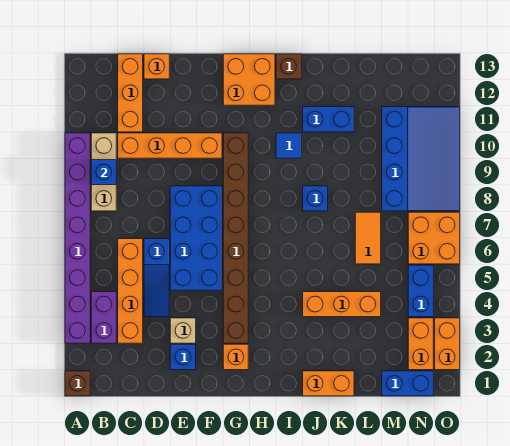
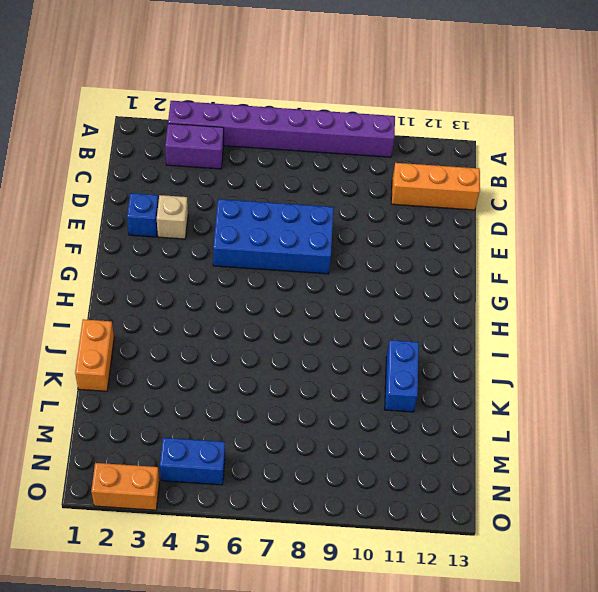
none -> brown brick A1 level 1
none -> tan brick B8:B10 level 1
none -> orange brick C3:C6 level 1

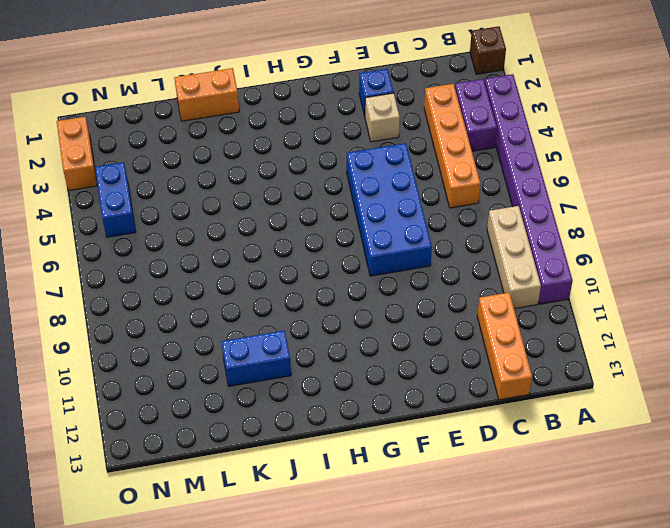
none -> orange brick C10:F10 level 1
none -> blue slope D4:D6 level 1 top 6
none -> orange brick D13 level 1

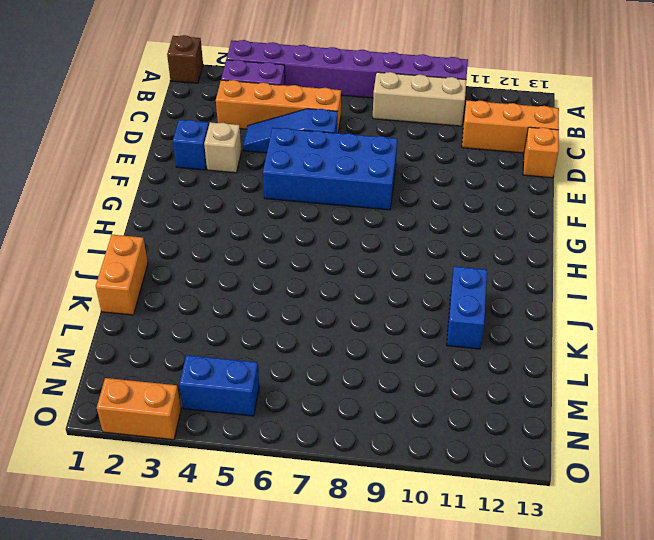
none -> orange brick C10:F10 level 1
none -> orange brick G2 level 1
none -> brown brick G3:G10 level 1

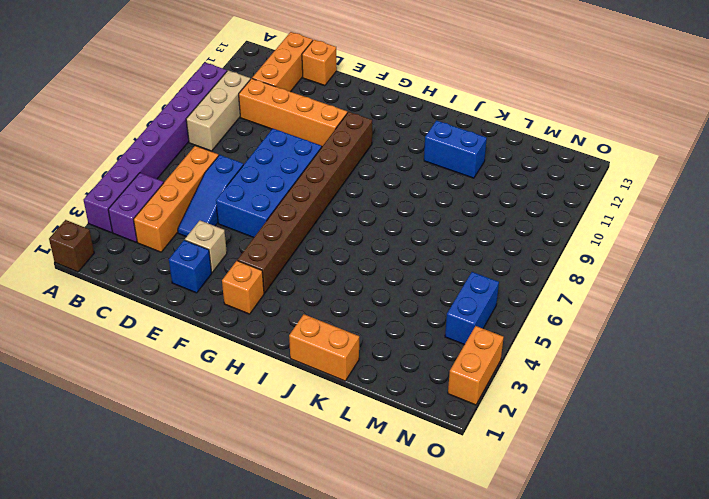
none -> orange brick G12:H13 level 1
none -> blue tile I10 level 1
none -> brown brick I13 level 1

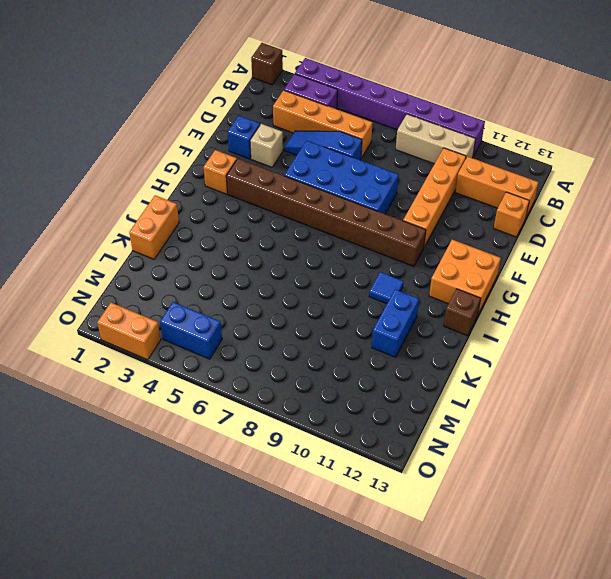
none -> orange brick J4:L4 level 1
none -> blue brick J8 level 1
none -> orange tile L6:L7 level 1

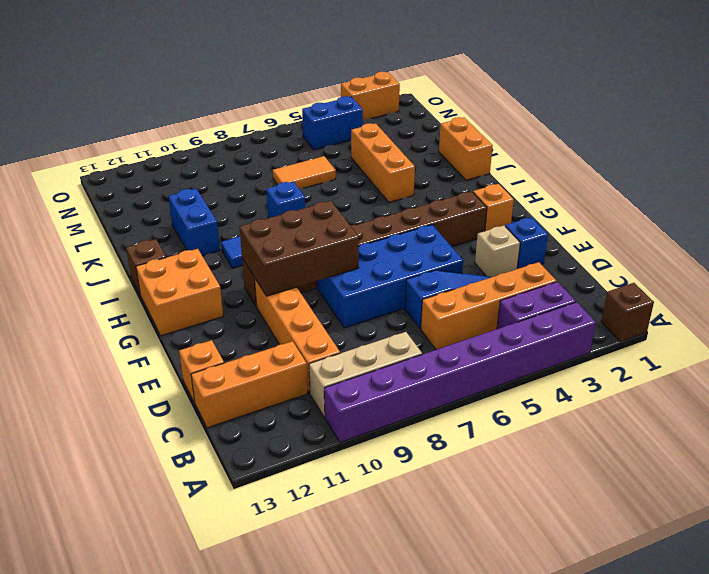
brown brick F8:G10 level 2 -> none
none -> blue brick M1:N1 level 1
none -> blue slope M8:O11 level 1 top M
none -> orange brick N2:N3 level 1

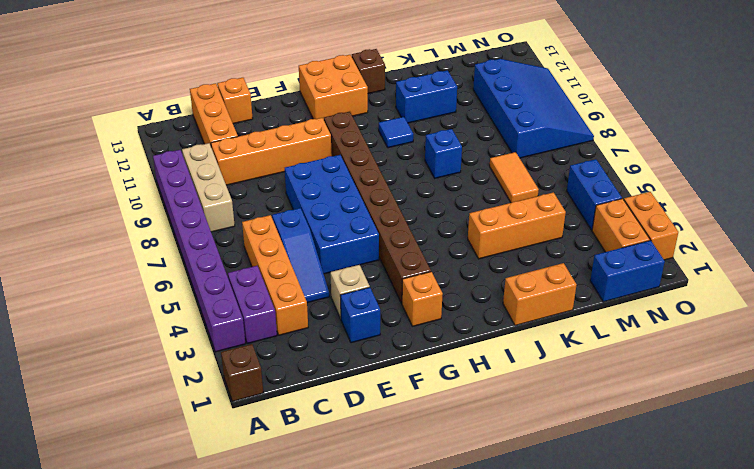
none -> orange brick N6:O7 level 1
none -> blue brick B9 level 2

